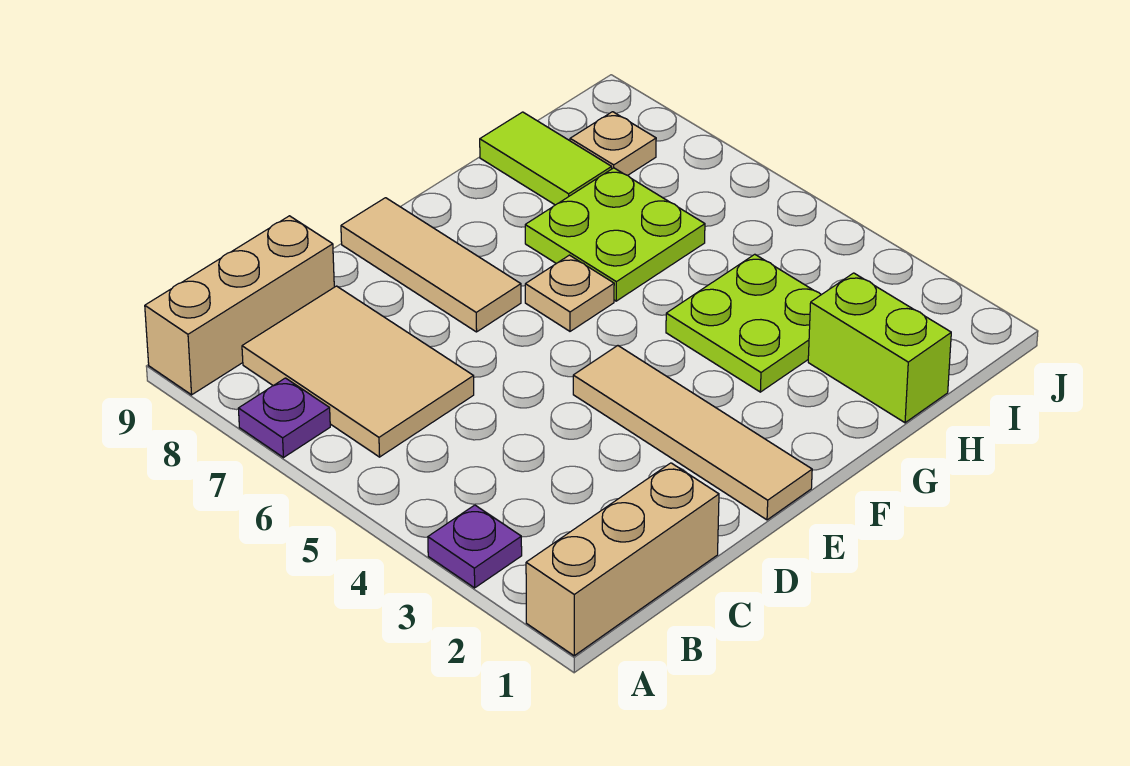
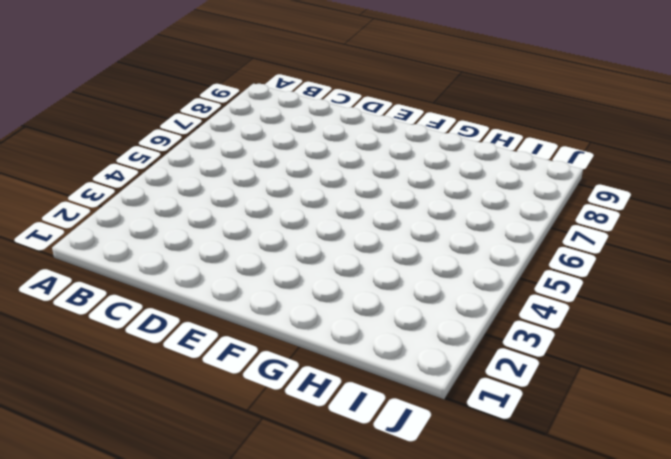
none -> tan brick A1:C1 level 1
none -> purple plate A3 level 1
none -> purple plate A7 level 1

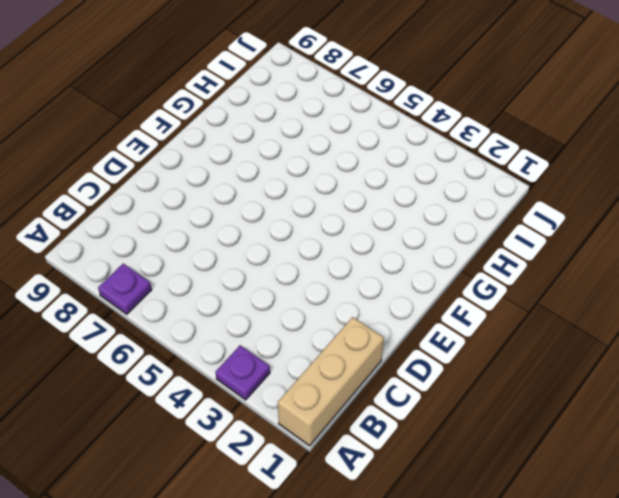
none -> tan brick A9:C9 level 1
none -> tan tile B6:C8 level 1
none -> tan tile E1:E4 level 1

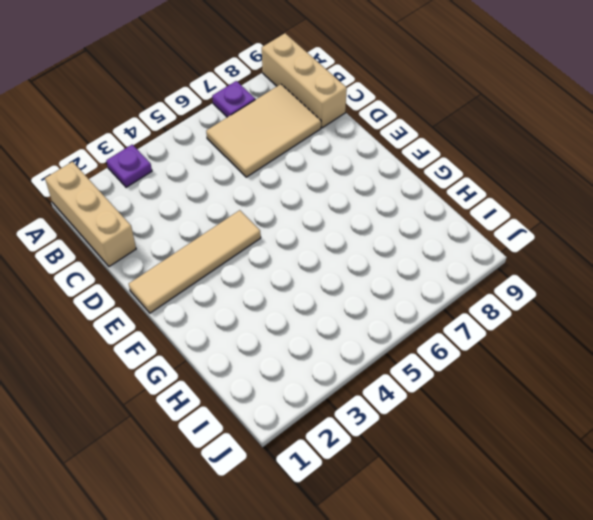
none -> tan tile E7:E9 level 1
none -> tan plate F6 level 1
none -> lime plate G3:H4 level 1

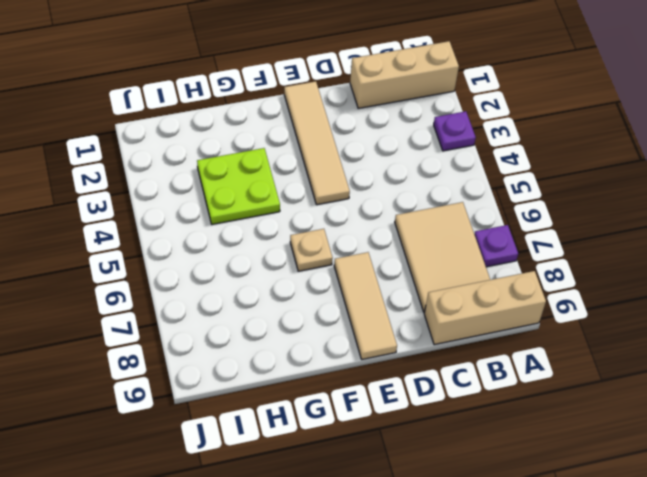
none -> lime plate G6:H7 level 1
none -> lime brick H1:H2 level 1
none -> lime tile H8:H9 level 1

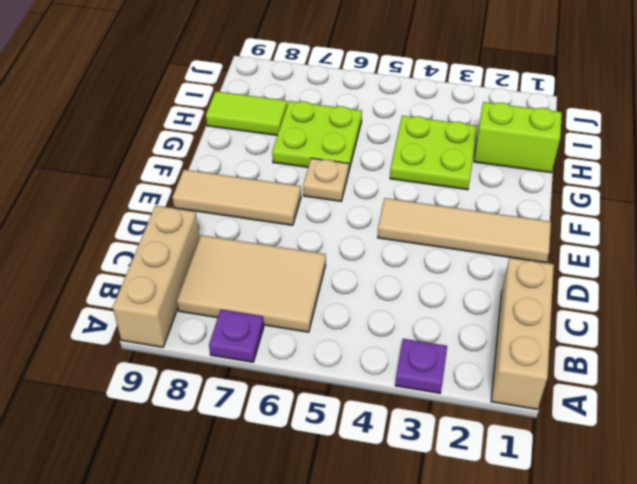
none -> tan plate I8 level 1

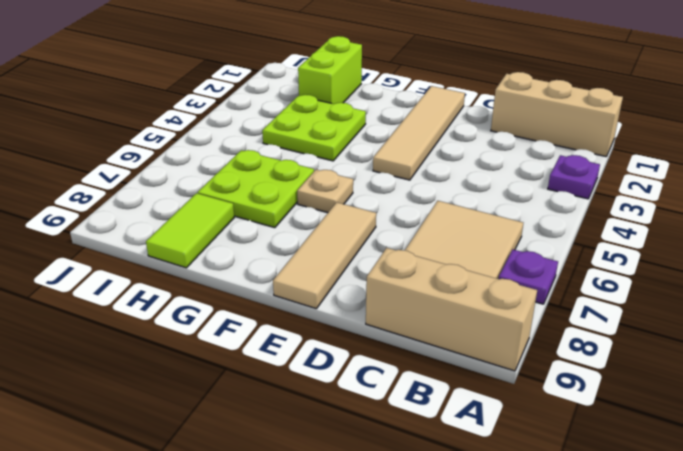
none -> tan plate I8 level 1

